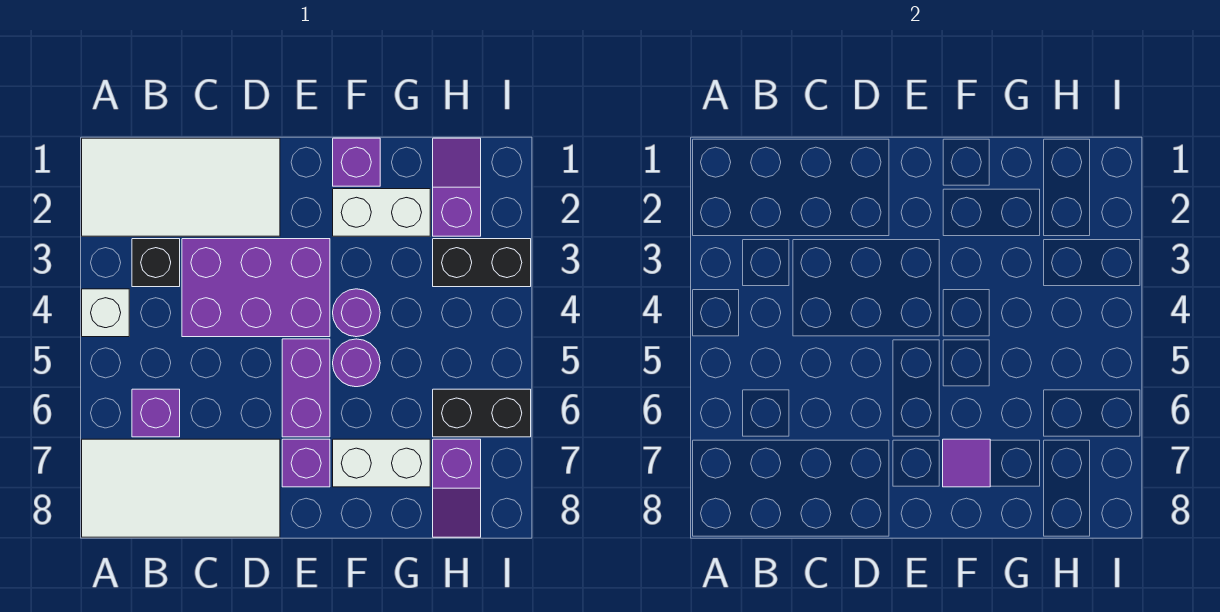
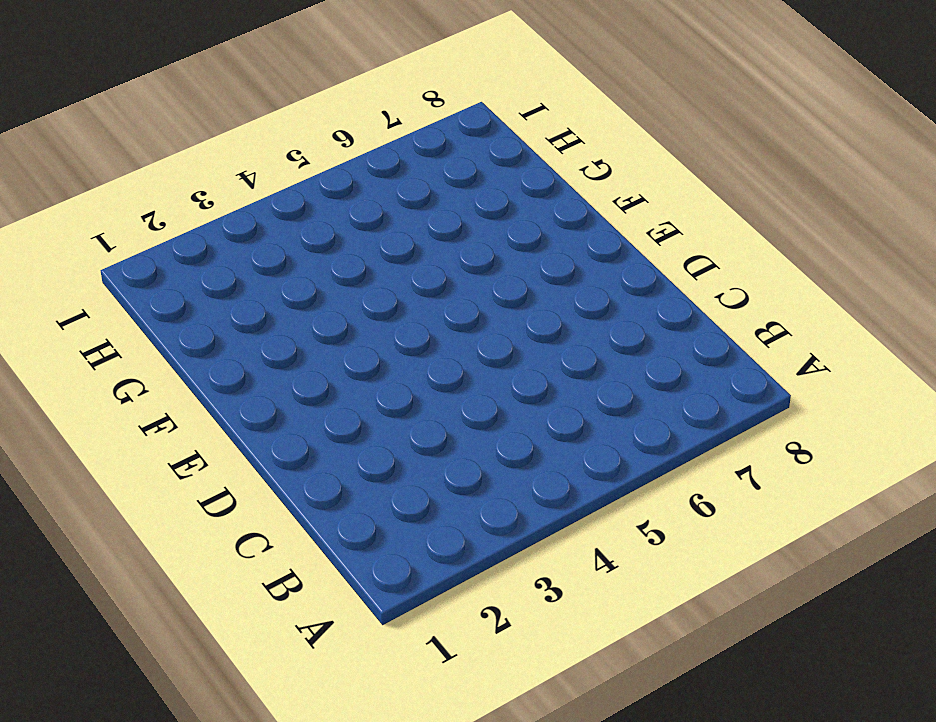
none -> white tile A1:D2 level 1
none -> white brick A4 level 1
none -> white tile A7:D8 level 1

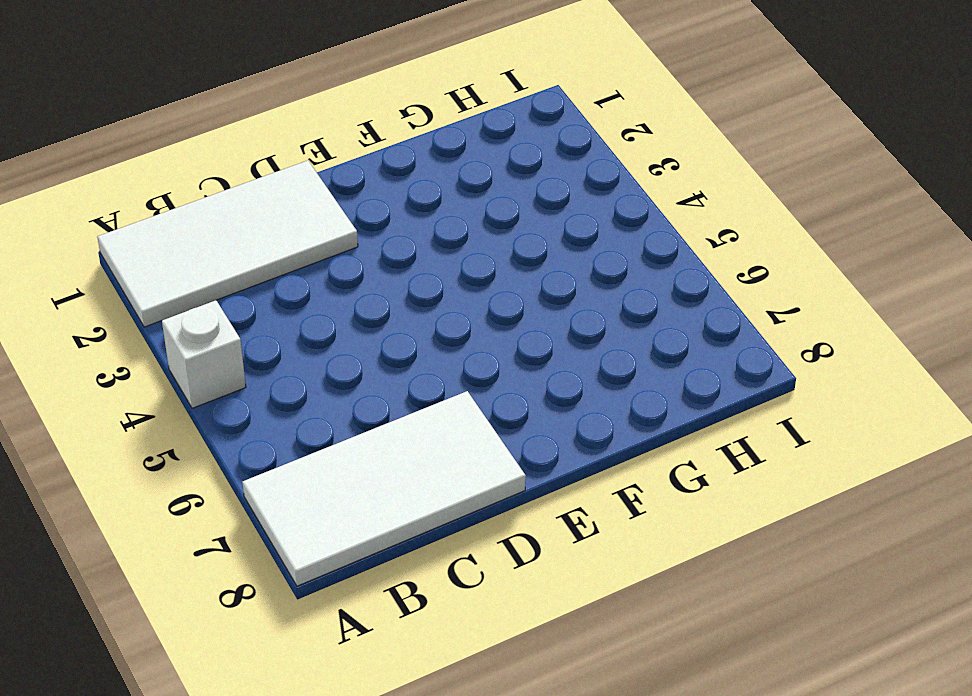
none -> black brick B3 level 1
none -> purple brick B6 level 1
none -> purple brick C3:E4 level 1

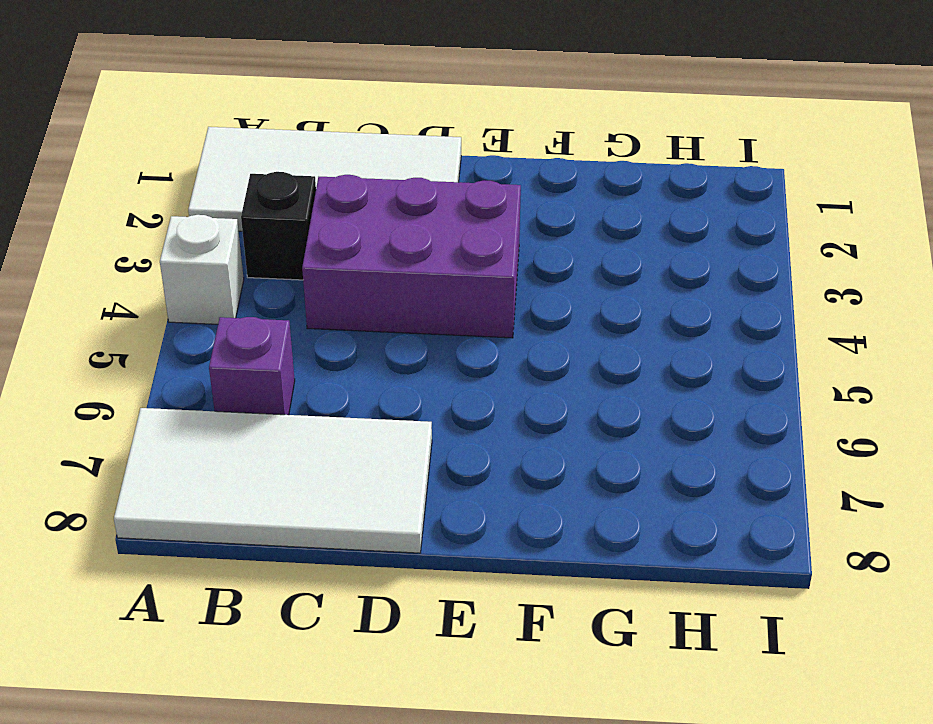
none -> purple brick E5:E6 level 1
none -> purple brick E7 level 1
none -> purple brick F1 level 1

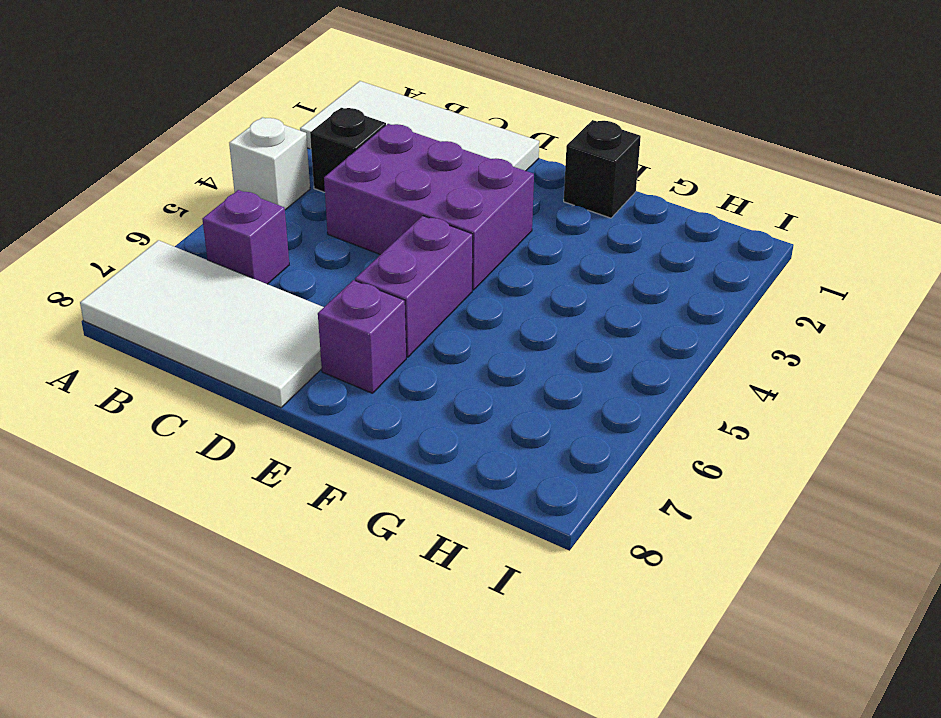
black brick F1 level 1 -> purple brick F1 level 1
none -> white brick F2:G2 level 1
none -> purple round brick F4 level 1
none -> purple round brick F5 level 1

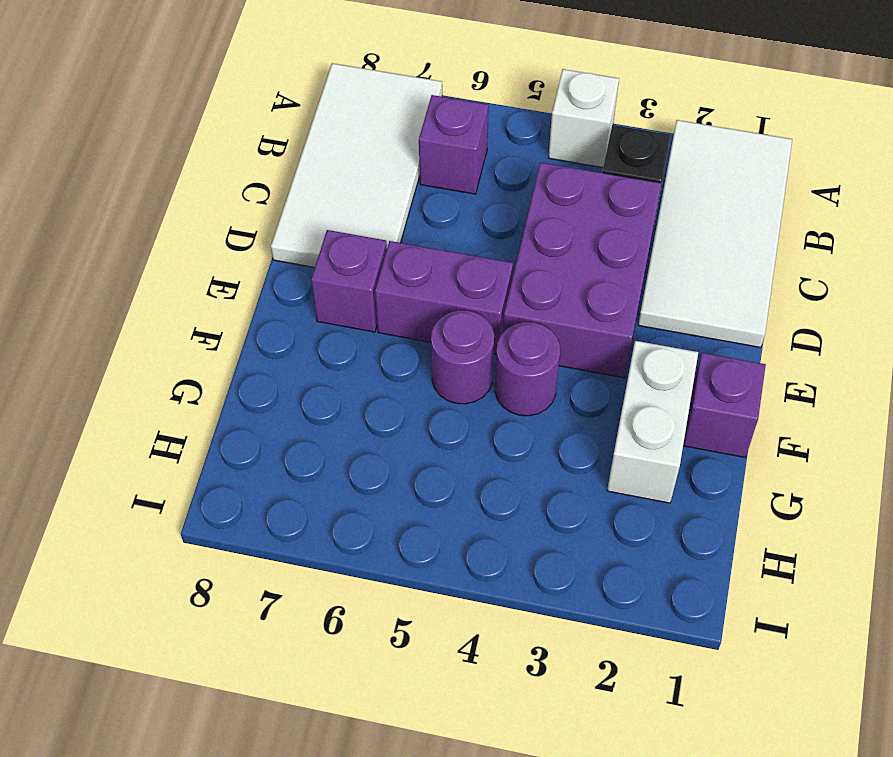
none -> white brick F7:G7 level 1
none -> purple slope H1:H2 level 1 top 2
none -> black brick H3:I3 level 1

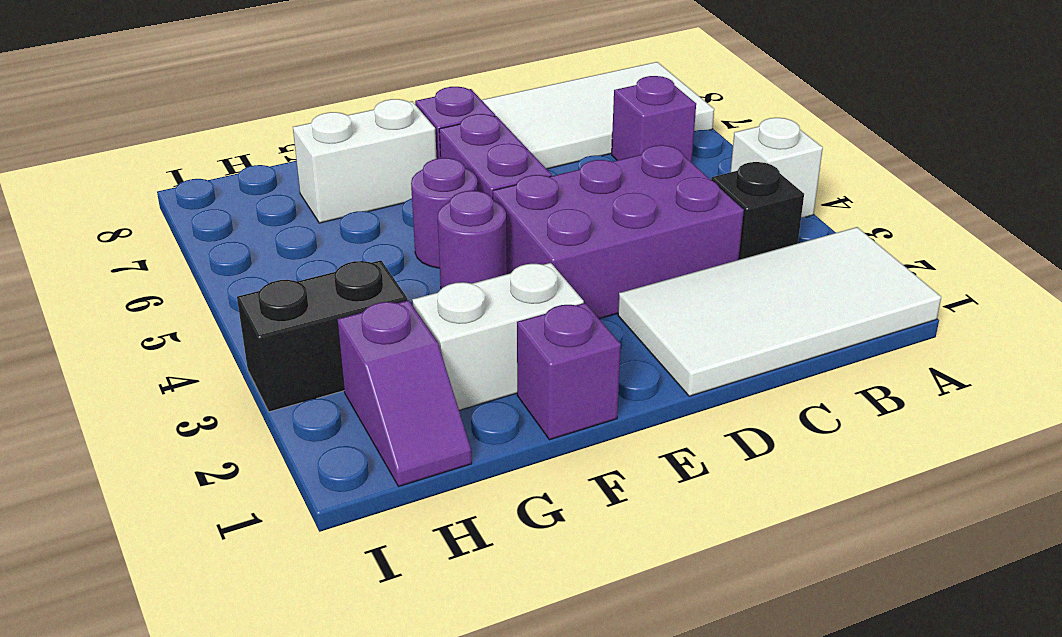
none -> black brick H6:I6 level 1
none -> purple slope H7:H8 level 1 top 7
none -> purple tile F7 level 2

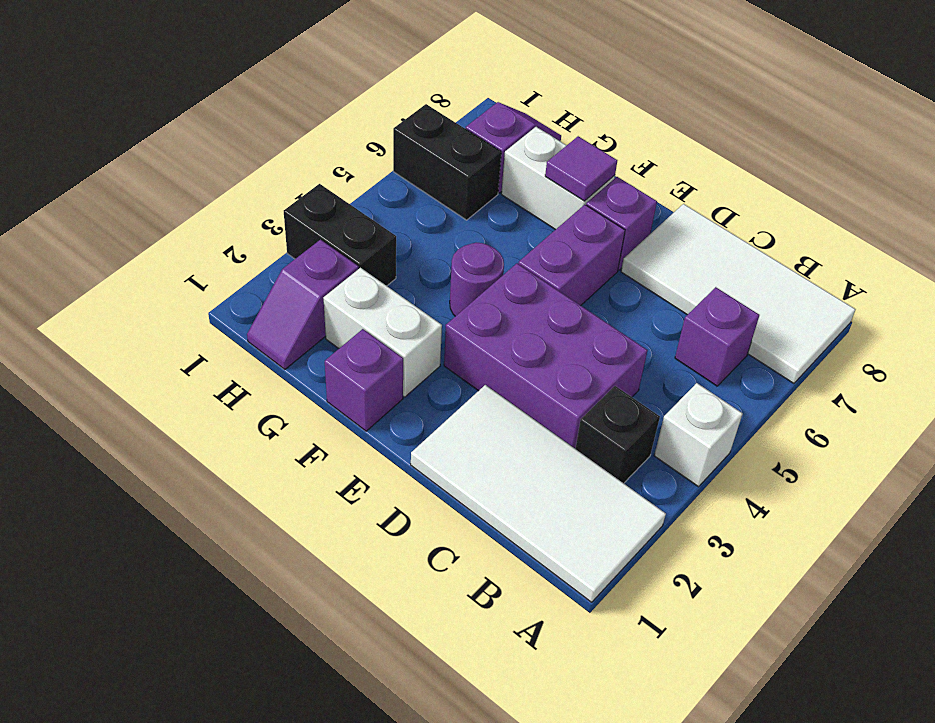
none -> purple round brick F5 level 1

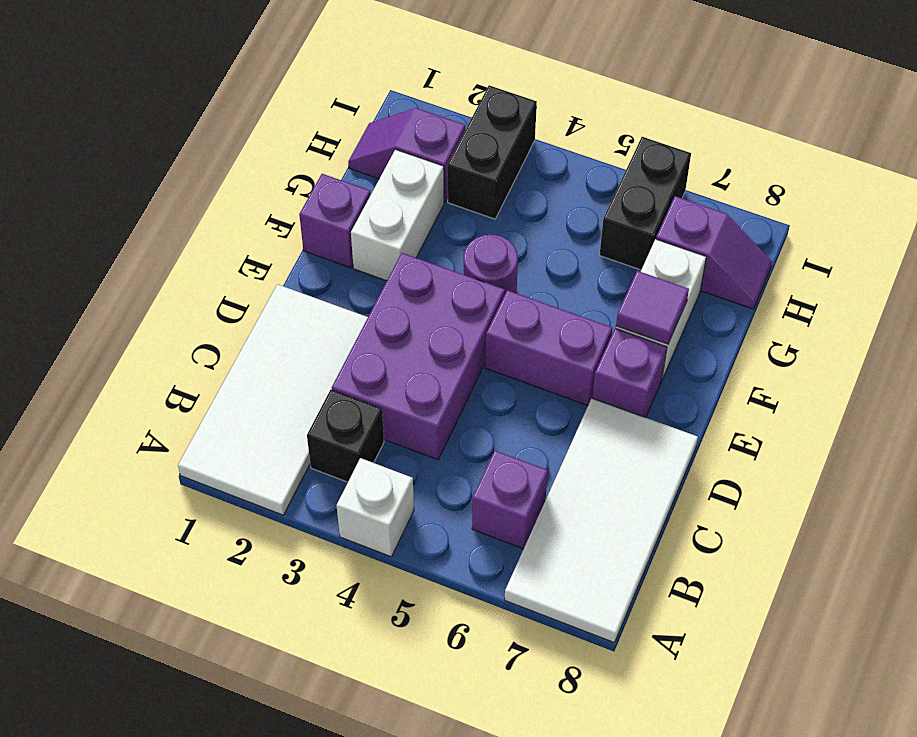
none -> purple round brick F5 level 1

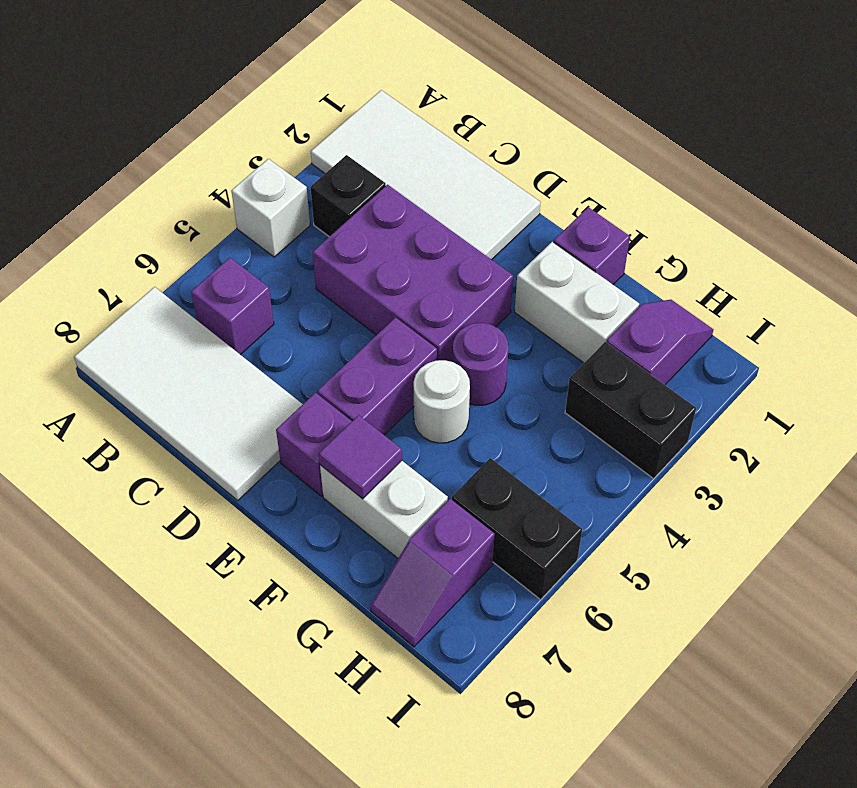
white round brick F5 level 1 -> purple round brick F5 level 1

